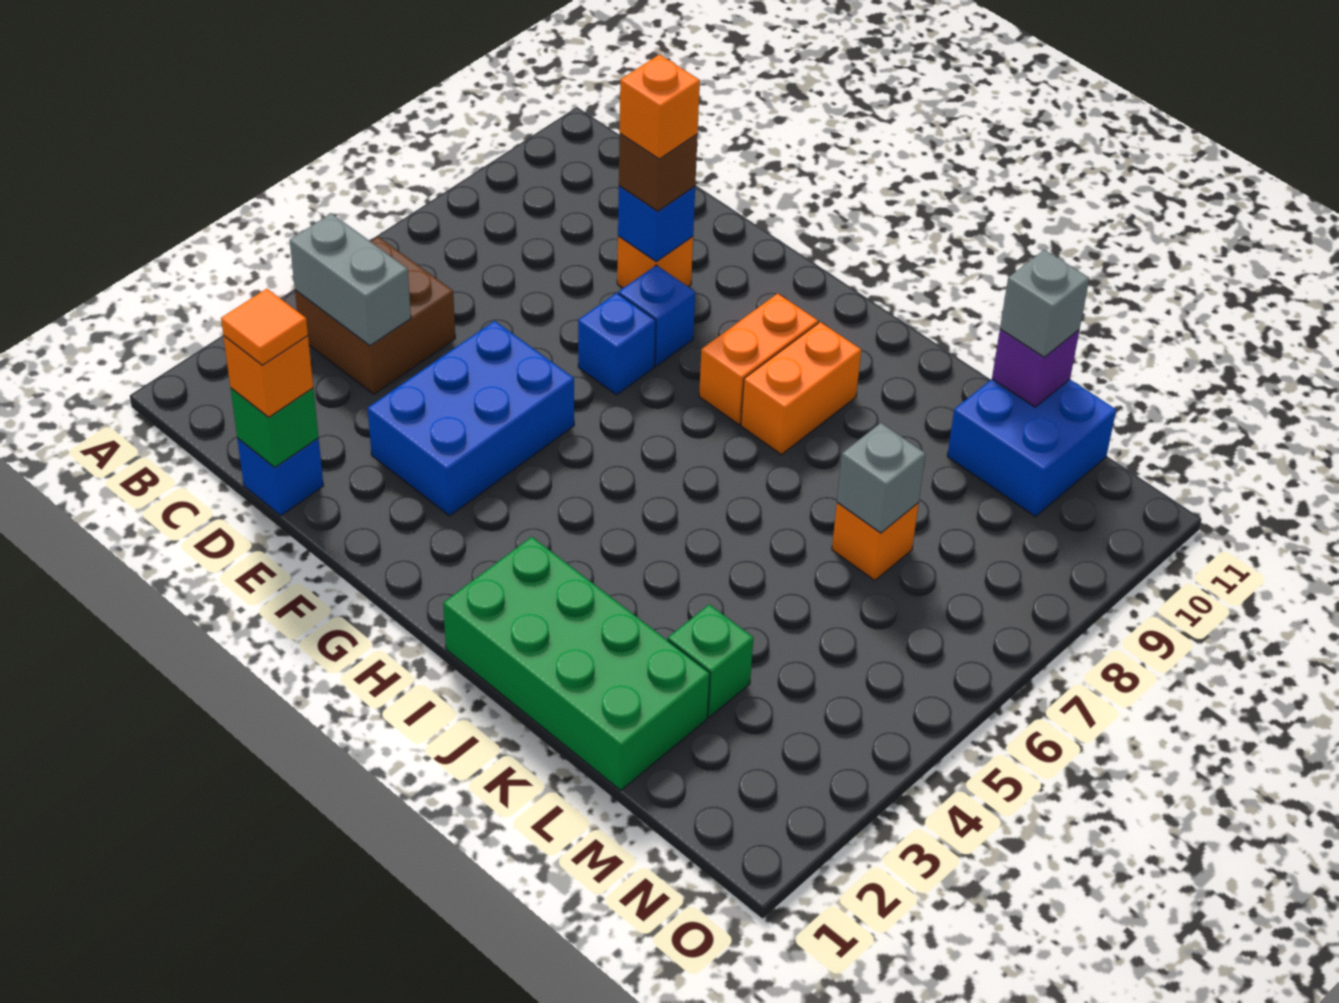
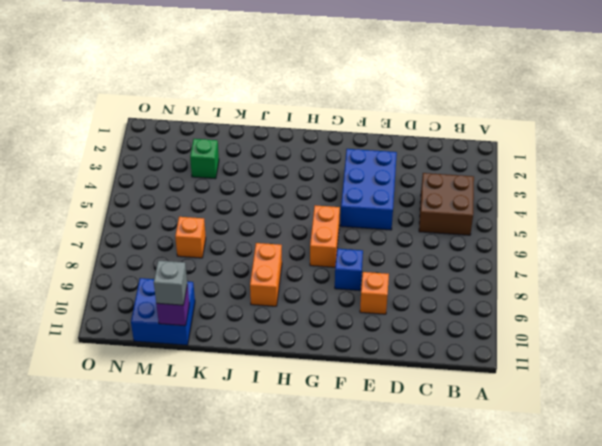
orange brick G6:G7 level 1 -> orange brick H8:H9 level 1
none -> blue brick D1 level 1
none -> blue brick F7 level 1
none -> green brick I1:L2 level 1

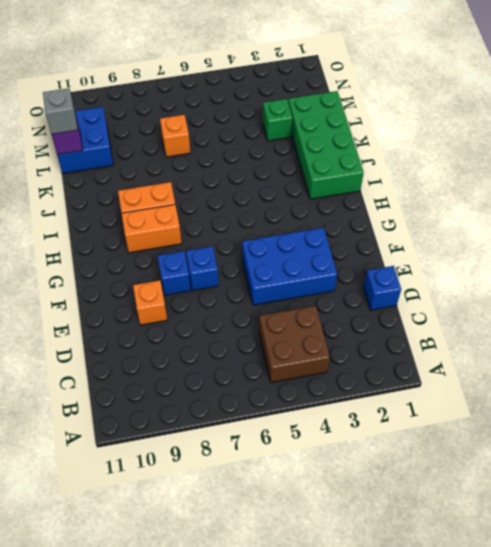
none -> grey brick B4:C4 level 2
none -> green brick D1 level 2
none -> blue brick E9 level 2

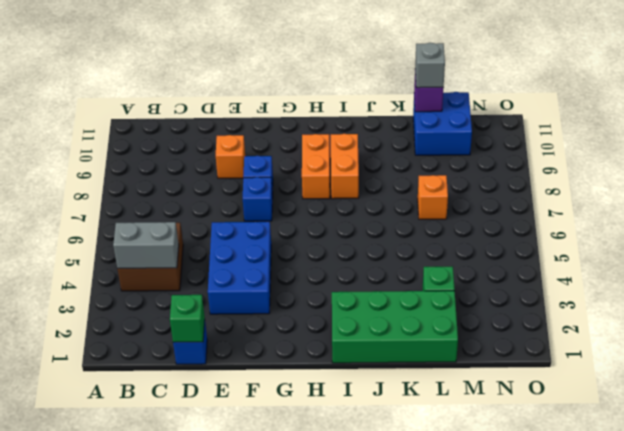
none -> blue brick E9 level 2
none -> grey brick L7 level 2
none -> orange brick D1 level 3

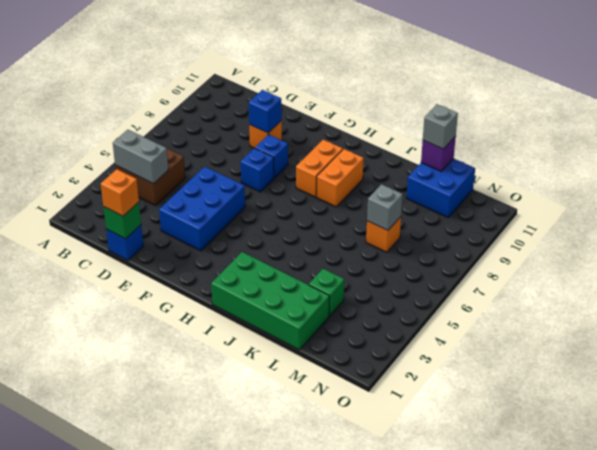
none -> brown brick E9 level 3
none -> orange tile D1 level 4
none -> orange brick E9 level 4

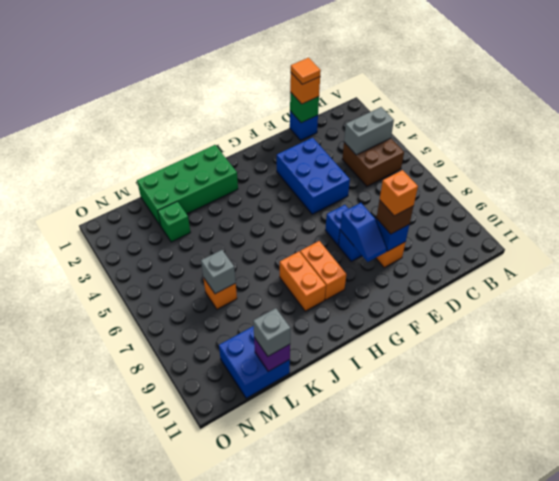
blue slope F8:F9 level 2 top 8 -> none

